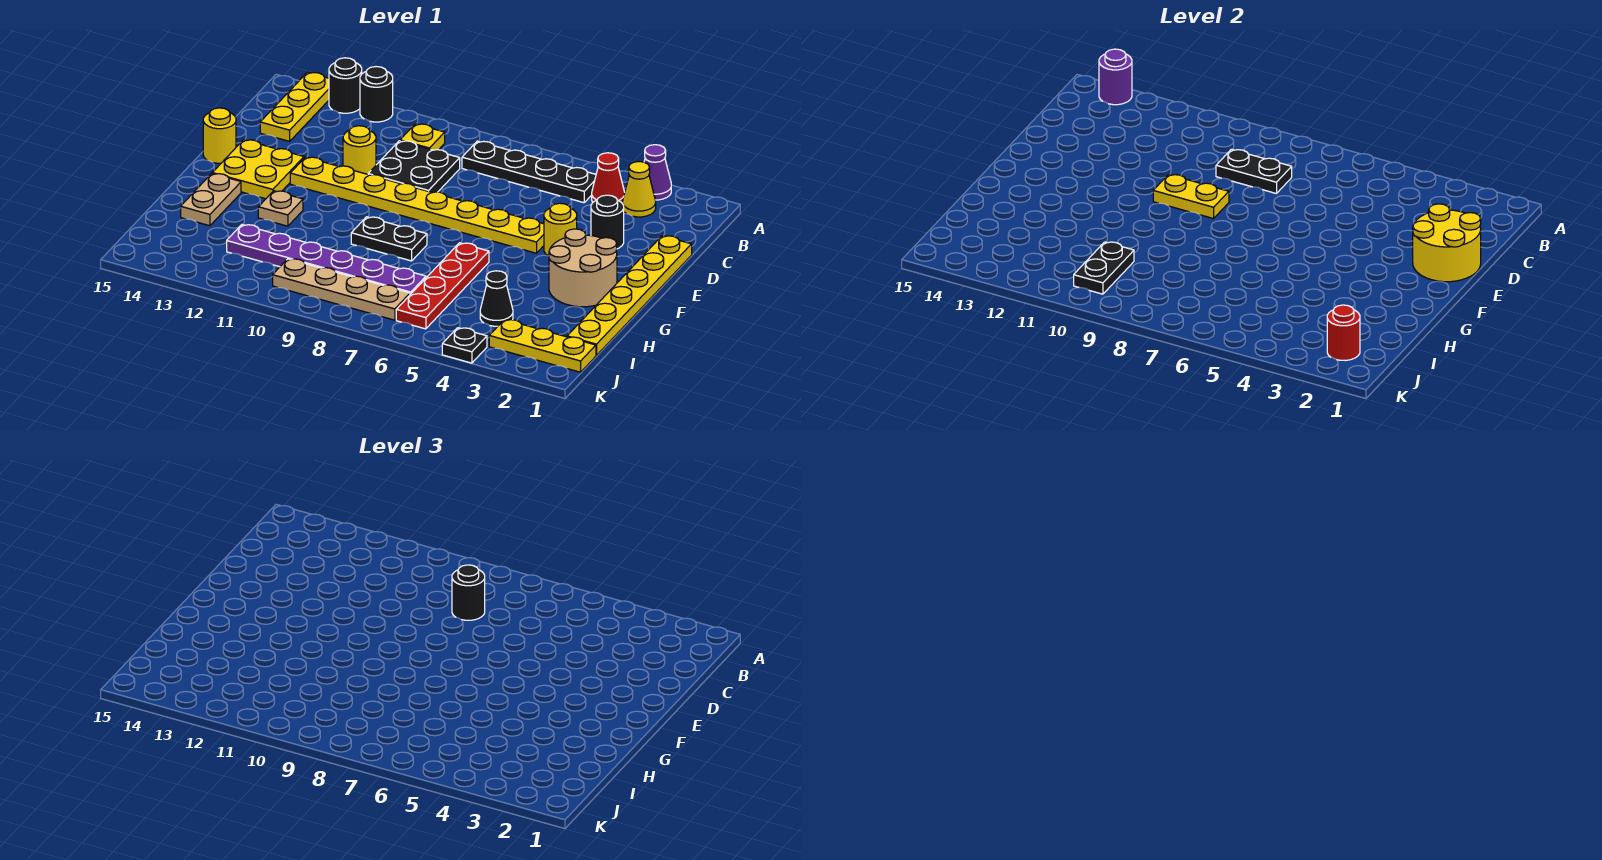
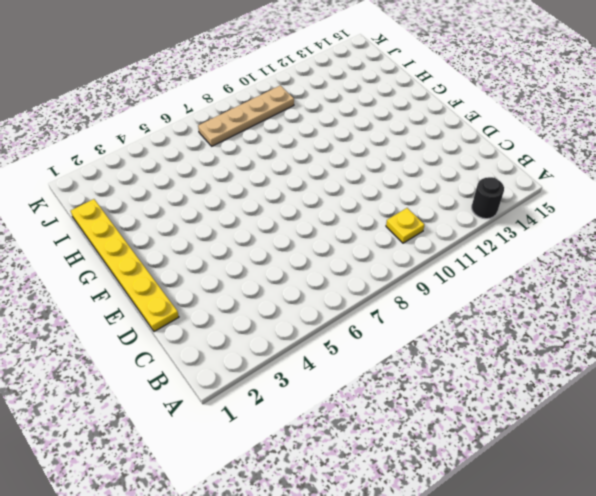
none -> purple cone A3 level 1
none -> black round brick A12 level 1
none -> yellow plate A14:C14 level 1
none -> yellow cone B3 level 1

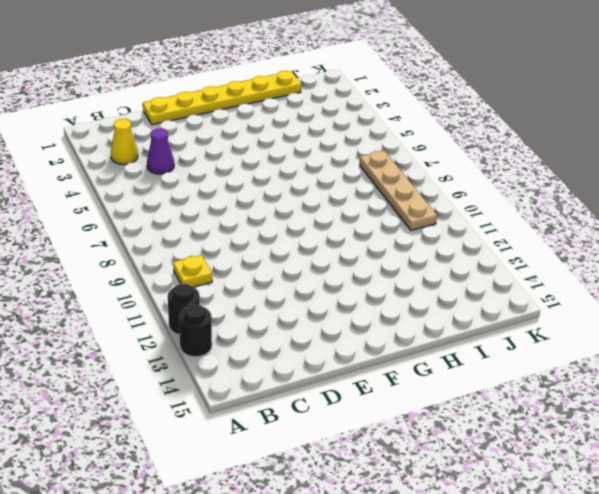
purple cone C4 level 1 -> purple cone A3 level 1
none -> yellow plate A14:C14 level 1
none -> red cone B4 level 1
none -> black plate B5:B8 level 1
none -> black plate C9:D10 level 1

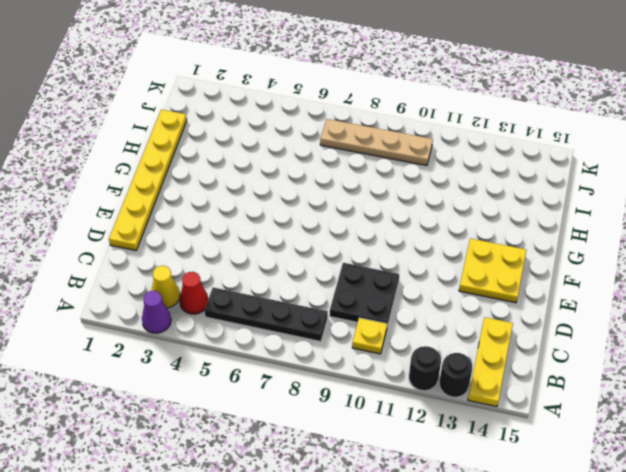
none -> black round brick D3 level 1
none -> yellow round brick D11 level 1
none -> yellow round brick E4 level 1
none -> yellow plate E5:E12 level 1

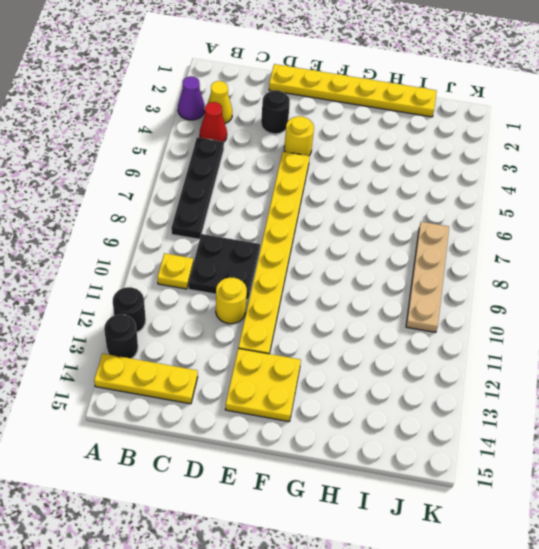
none -> yellow round brick E15 level 1
none -> tan round brick F2:G3 level 1
none -> red plate G6:J6 level 1
none -> black plate G8:G9 level 1

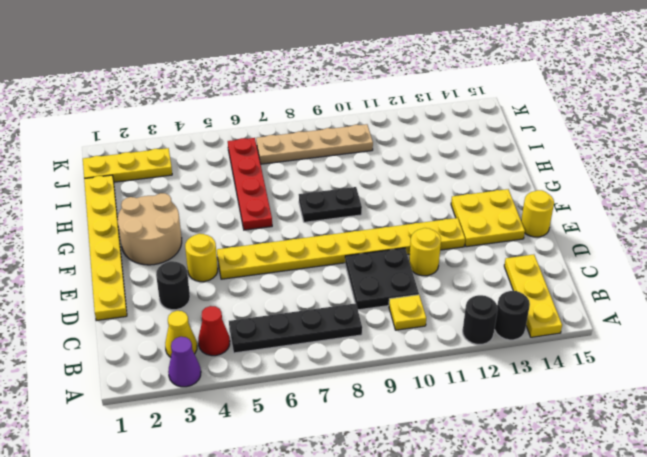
none -> tan plate G12 level 1
none -> tan plate G14:H14 level 1
none -> black cone I4 level 1
none -> purple plate I7:I12 level 1

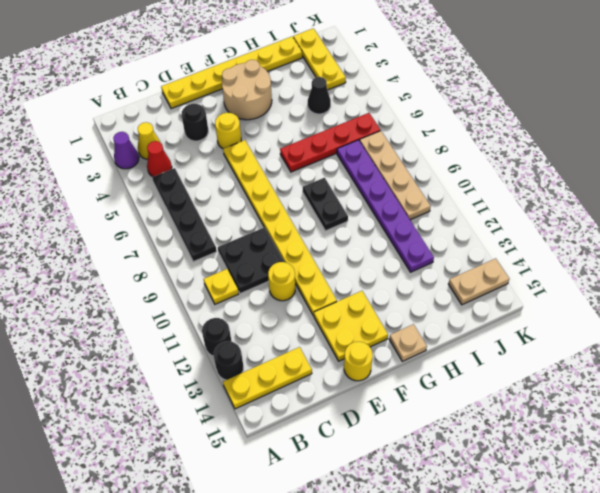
tan plate G15 level 1 -> tan plate G12 level 1
tan plate J14:K14 level 1 -> tan plate G14:H14 level 1
none -> black plate K4 level 1
none -> purple round brick A14 level 2
none -> black plate C8:C9 level 2
none -> yellow round brick D1:E2 level 2

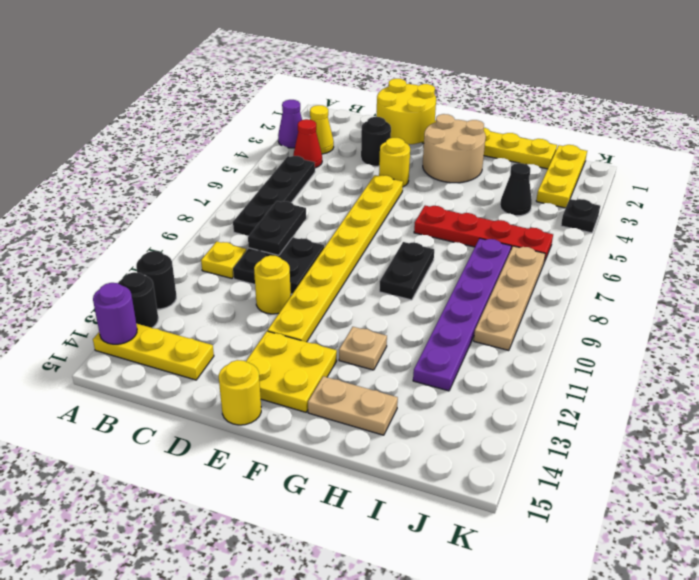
none -> yellow plate E9:E10 level 2
none -> black plate I10:J10 level 2
none -> red round brick J2 level 2
none -> black round brick C8 level 3

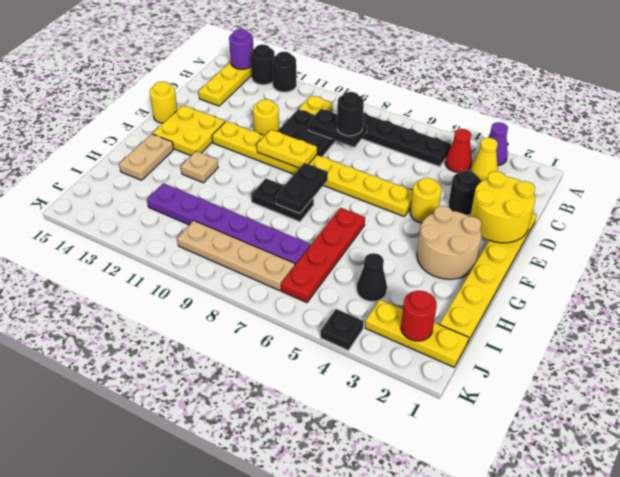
black plate F8:G8 level 2 -> black plate I10:J10 level 2

